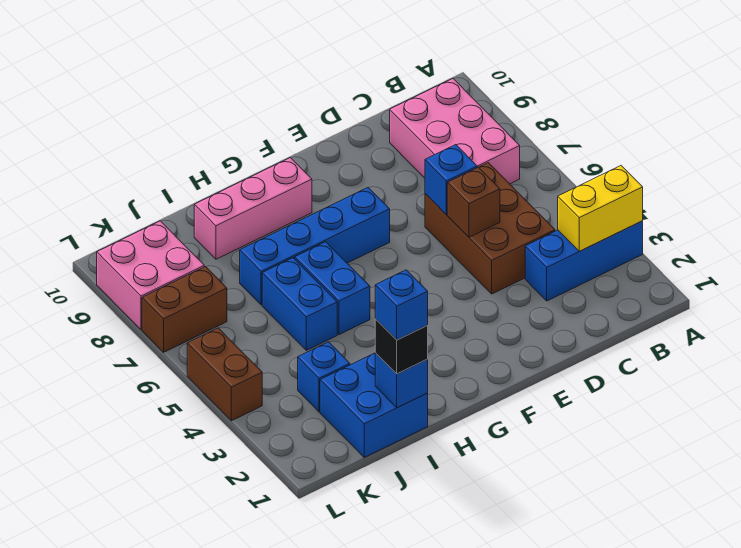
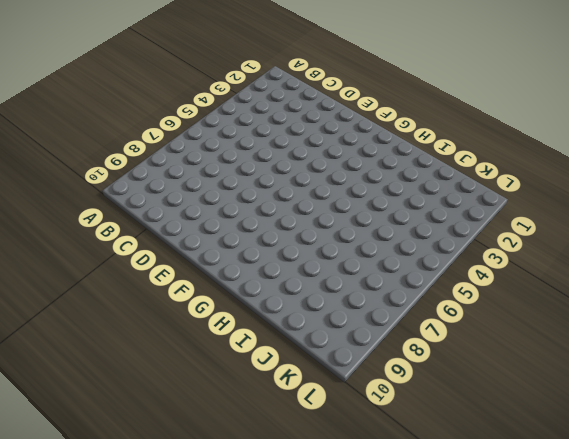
none -> blue brick A3:C3 level 1
none -> pink brick B7:C9 level 1
none -> brown brick C4:D6 level 1

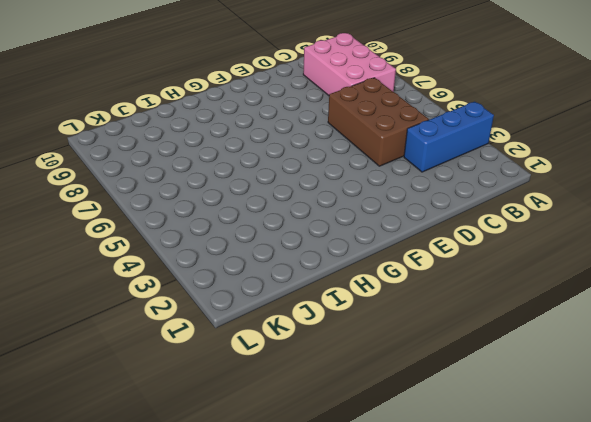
none -> blue brick F7:I7 level 1
none -> pink brick G9:I9 level 1
none -> blue brick H5:H6 level 1

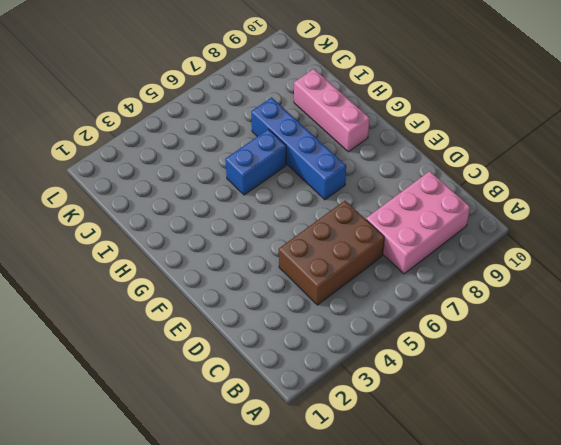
none -> blue brick A3:C3 level 1
none -> blue brick I1:J2 level 1
none -> blue brick I5:I6 level 1

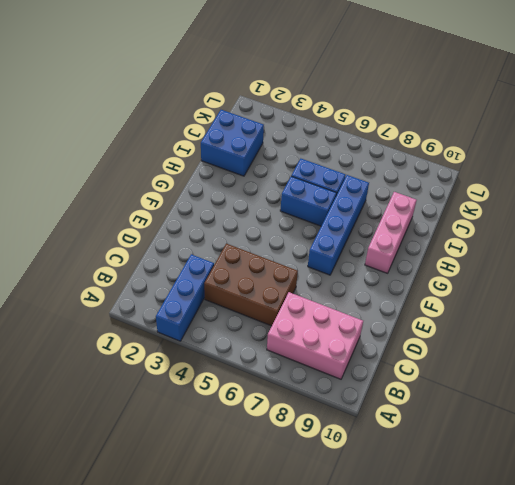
none -> blue brick J3 level 1
none -> brown brick K7:L7 level 1
none -> pink brick K8:L9 level 1

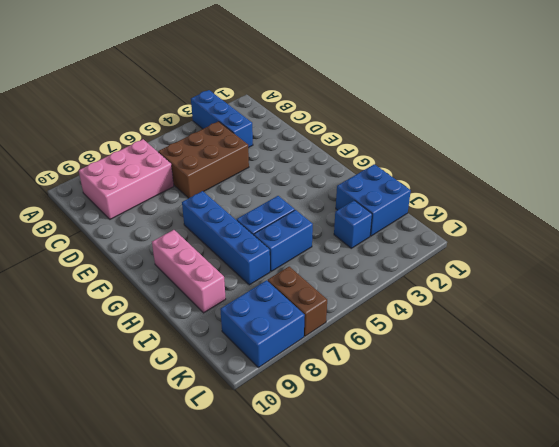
blue brick K8:L9 level 1 -> pink brick K8:L9 level 1
none -> brown brick L4:L5 level 1
none -> yellow brick A3:B3 level 2
none -> brown brick D5 level 2

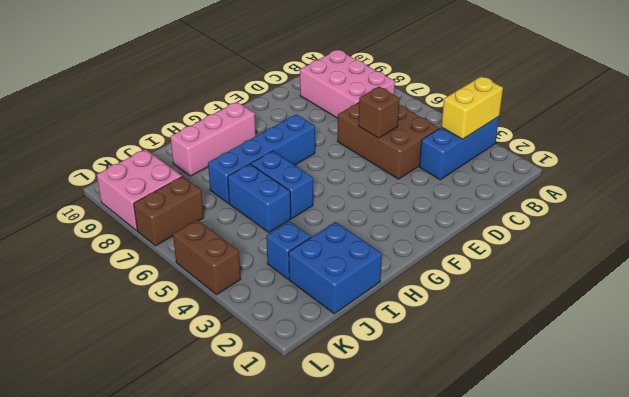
none -> blue brick D6 level 2
none -> blue brick I1 level 2
none -> black brick I1 level 3

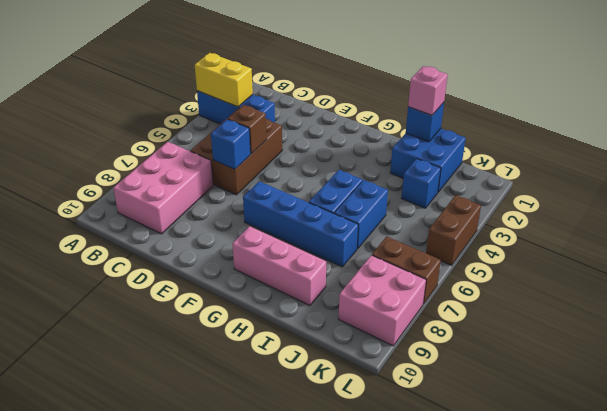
pink brick I1 level 3 -> black brick I1 level 3
none -> blue brick I1 level 4

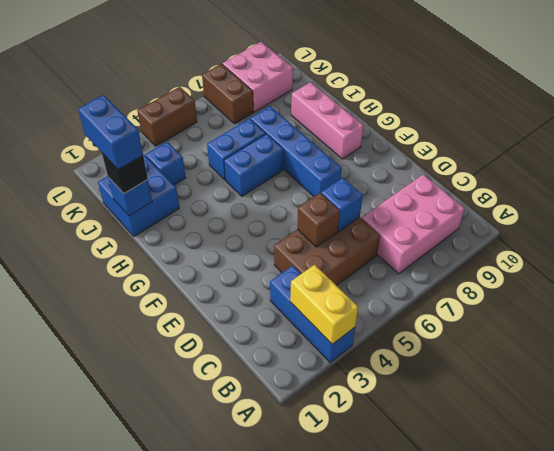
blue brick I1:J1 level 4 -> blue brick I1 level 4

